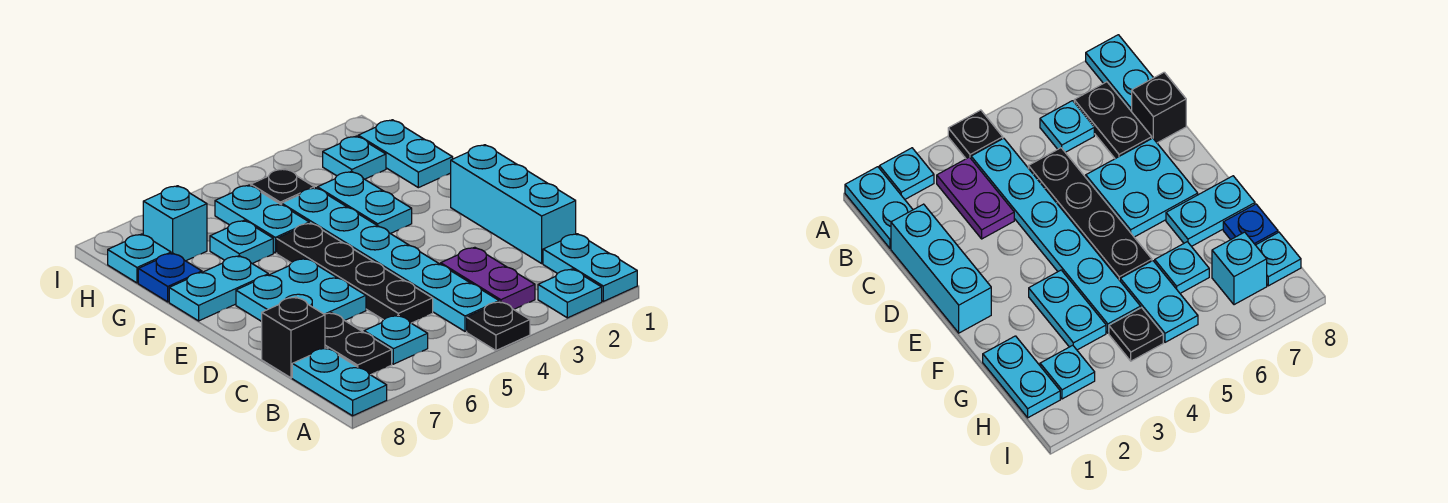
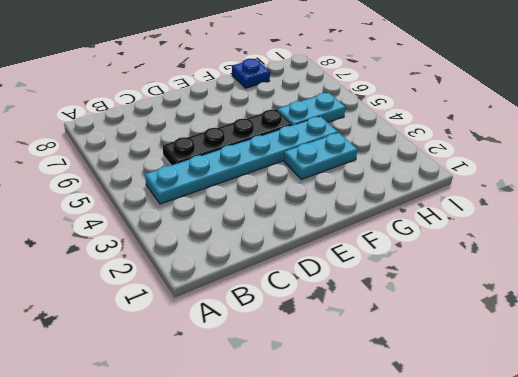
none -> cyan plate A1:B1 level 1
none -> cyan plate A2 level 1
none -> black plate A4 level 1

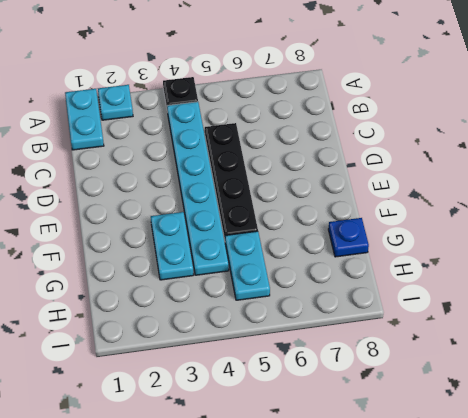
none -> cyan plate A8:B8 level 1
none -> purple plate B3:C3 level 1
none -> cyan plate B6 level 1

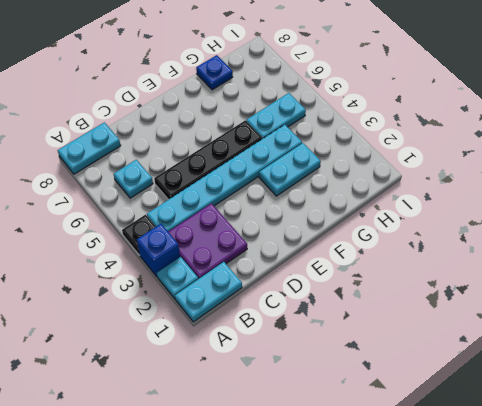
blue brick A3 level 1 -> none
purple plate B2:C3 level 1 -> purple plate B3:C3 level 1
none -> black plate B7:C7 level 1
none -> cyan brick C1:E1 level 1
none -> black brick C8 level 1

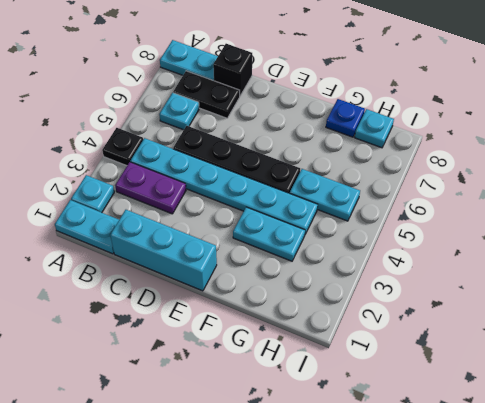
none -> cyan plate D6:E7 level 1
none -> cyan plate F7:F8 level 1
none -> cyan plate G1:H1 level 1

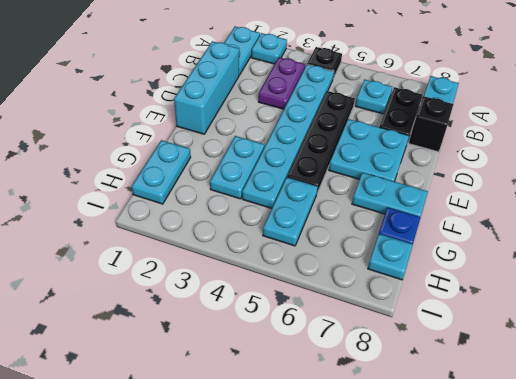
none -> cyan plate G6 level 1
none -> cyan plate H2 level 1
none -> black plate H4 level 1

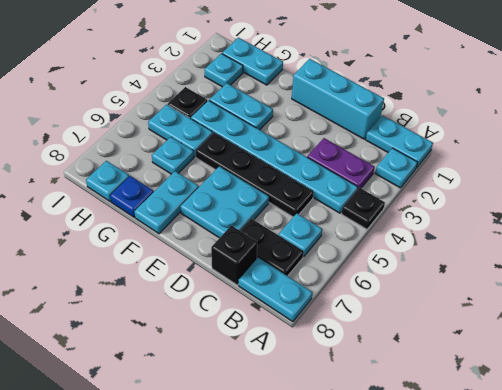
none -> cyan brick H7 level 1

